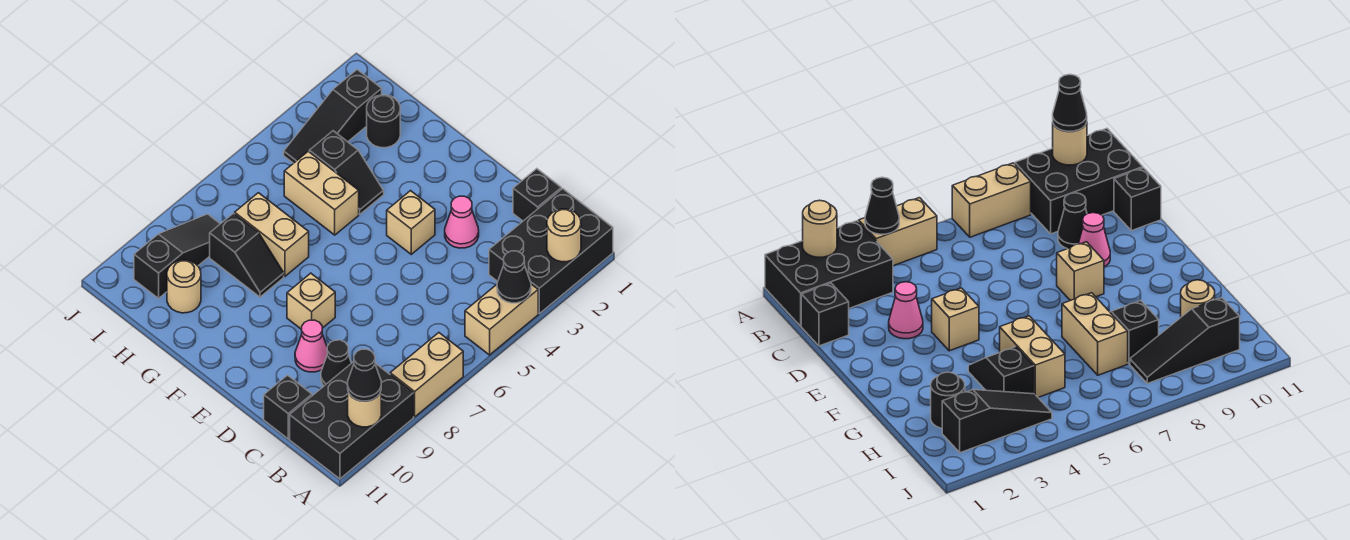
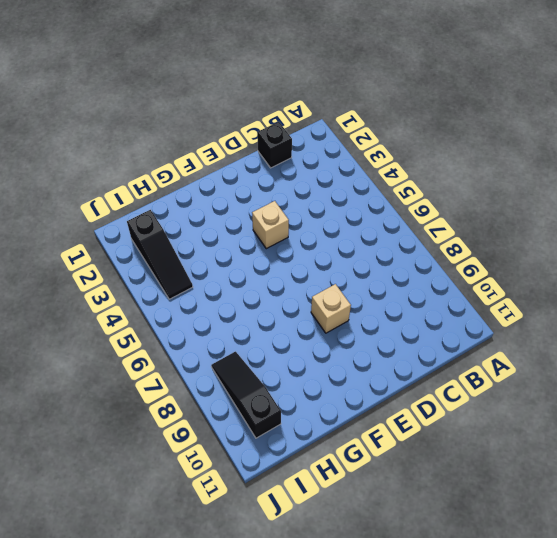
none -> black brick A1:B3 level 1
none -> tan brick A4:A5 level 1
none -> tan brick A7:A8 level 1

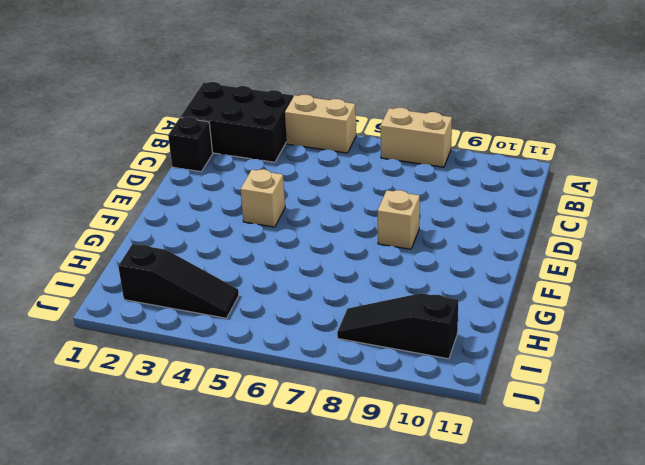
none -> black brick A9:B11 level 1
none -> black cone C9 level 1
none -> black brick C11 level 1

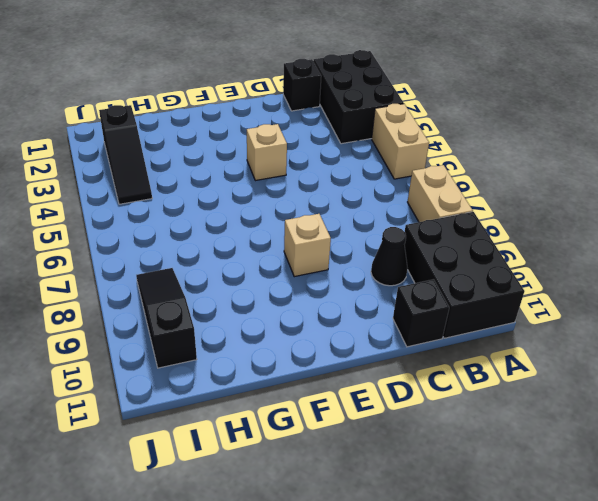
none -> pink cone D3 level 1
none -> pink cone D9 level 1
none -> black slope G4:H4 level 1 top H

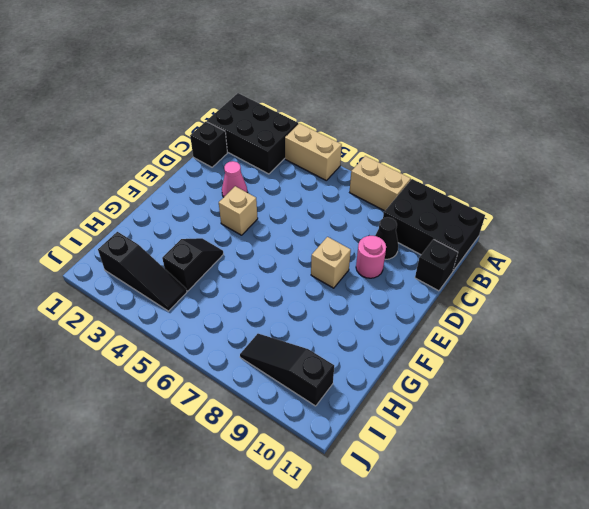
pink round brick D9 level 1 -> pink cone D9 level 1
none -> tan brick G5:H5 level 1
none -> tan brick G7:H7 level 1
none -> black slope G8:H8 level 1 top H

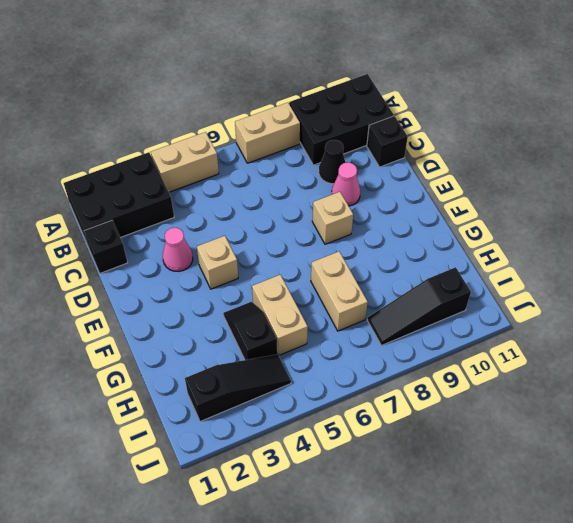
none -> black slope G8:H8 level 1 top H
none -> black round brick H2 level 1
none -> tan round brick H10 level 1

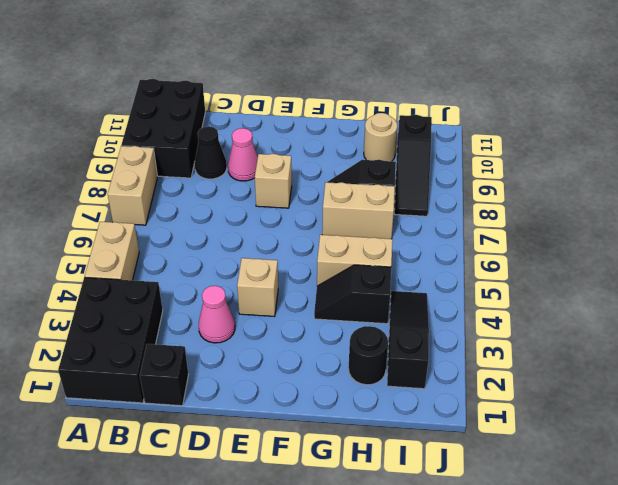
none -> black brick C11 level 1
none -> tan round brick A2 level 2
none -> black cone A4 level 2

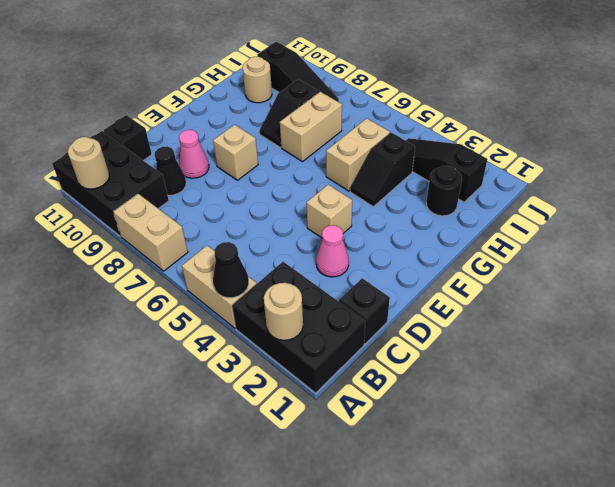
none -> black cone A10 level 3

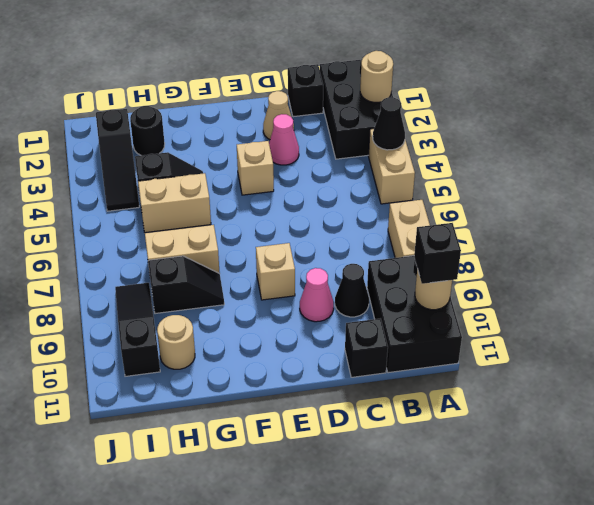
black brick A10 level 3 -> black cone A10 level 3
tan cone D2 level 1 -> none

